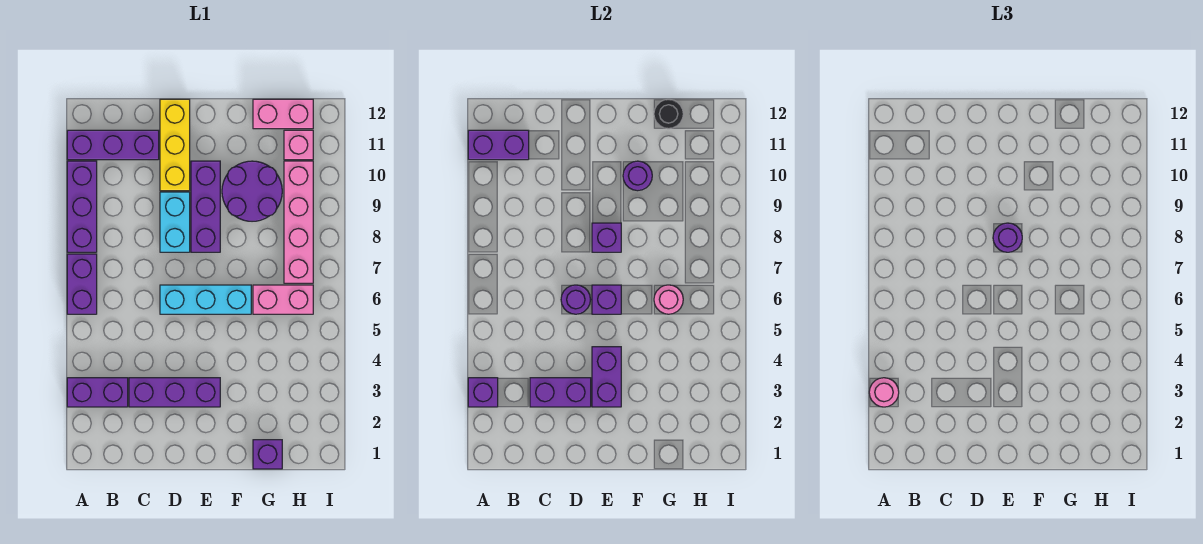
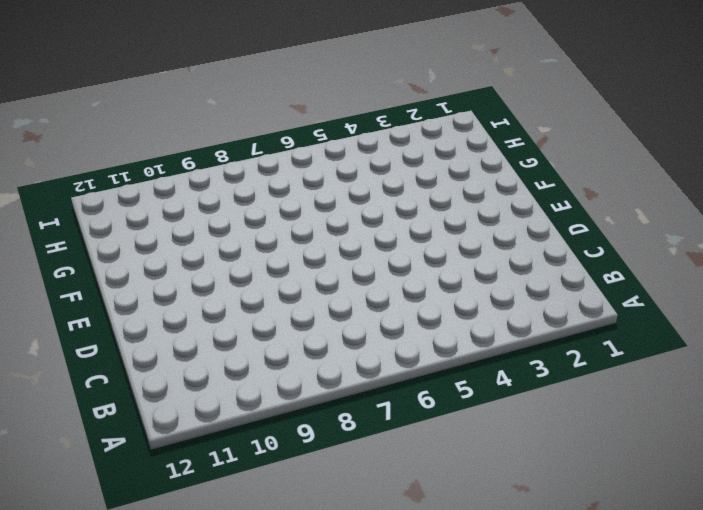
none -> purple brick A3:B3 level 1
none -> purple brick A6:A7 level 1
none -> purple brick A8:A10 level 1

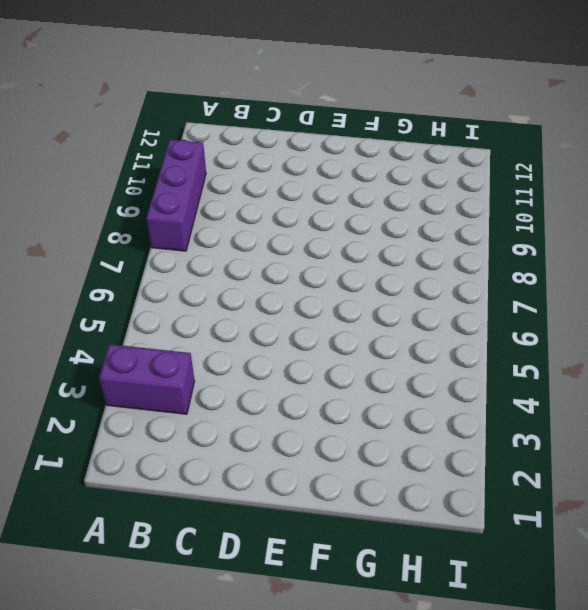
none -> purple brick A6:A7 level 1
none -> purple brick A11:C11 level 1
none -> purple brick C3:E3 level 1

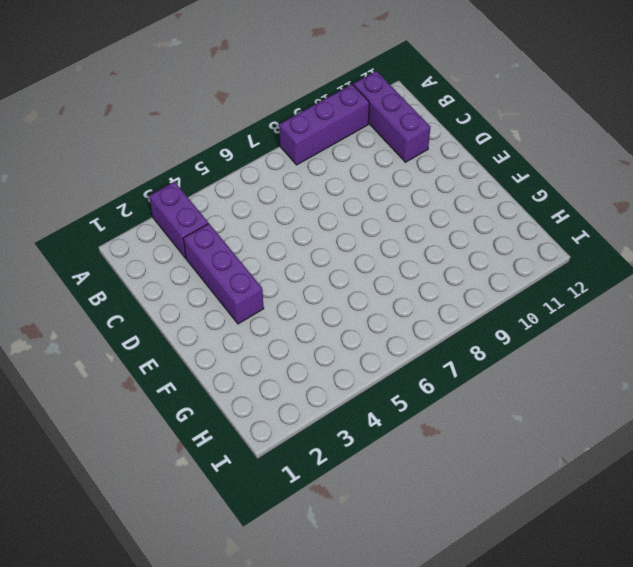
none -> purple brick A6:A7 level 1
none -> cyan brick D6:F6 level 1
none -> cyan brick D8:D9 level 1

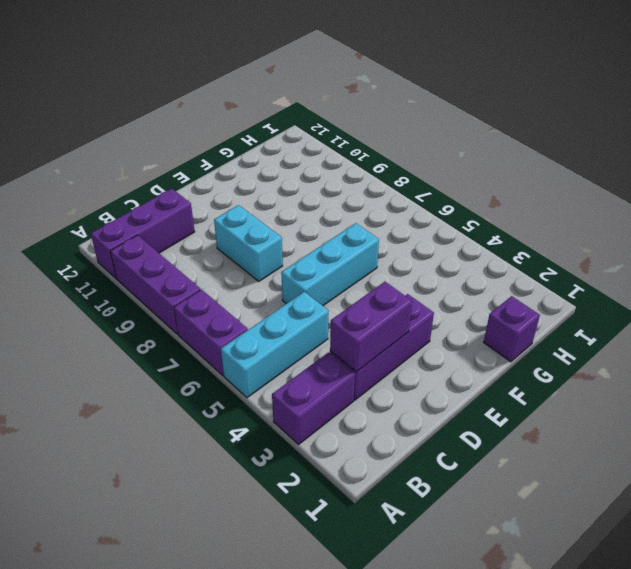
cyan brick A5:C5 level 1 -> none
none -> yellow brick D10:D12 level 1
none -> purple brick E8:E10 level 1
none -> purple round brick F9:G10 level 1

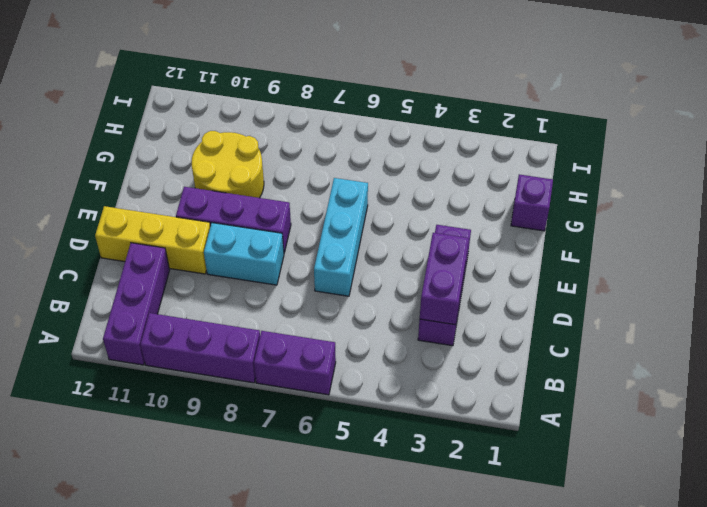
yellow round brick F9:G10 level 1 -> purple round brick F9:G10 level 1
none -> purple brick A3:B3 level 1
none -> pink brick G6:H6 level 1
none -> pink brick G12:H12 level 1

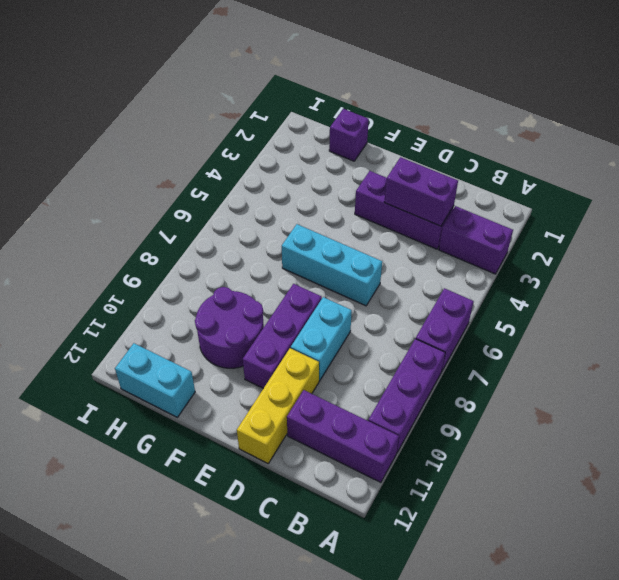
cyan brick G12:H12 level 1 -> pink brick G12:H12 level 1
none -> pink brick G6:H6 level 1
none -> pink brick H7:H10 level 1
none -> pink brick H11 level 1

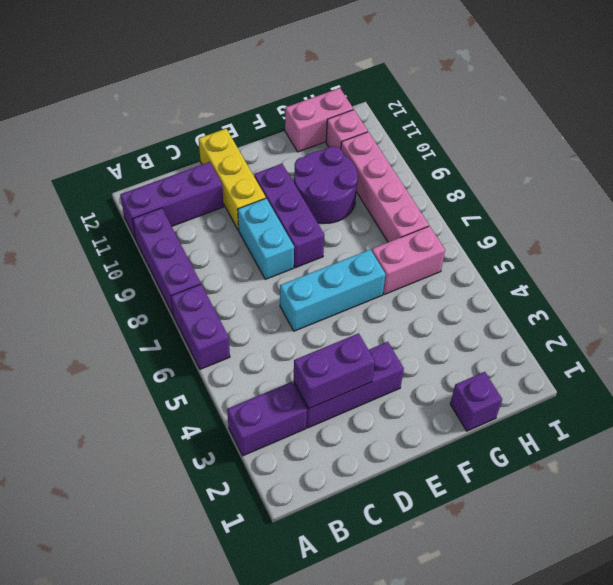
none -> purple brick A3 level 2
none -> purple brick A11:B11 level 2
none -> purple round brick D6 level 2

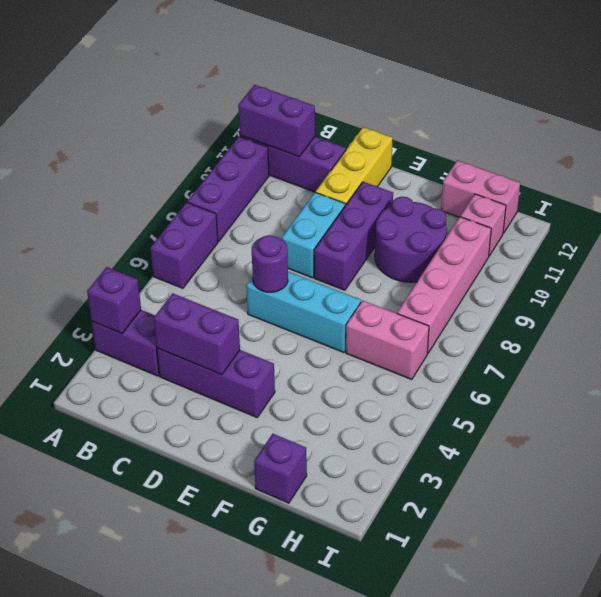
none -> purple brick E3:E4 level 2
none -> purple brick E6 level 2
none -> purple brick E8 level 2

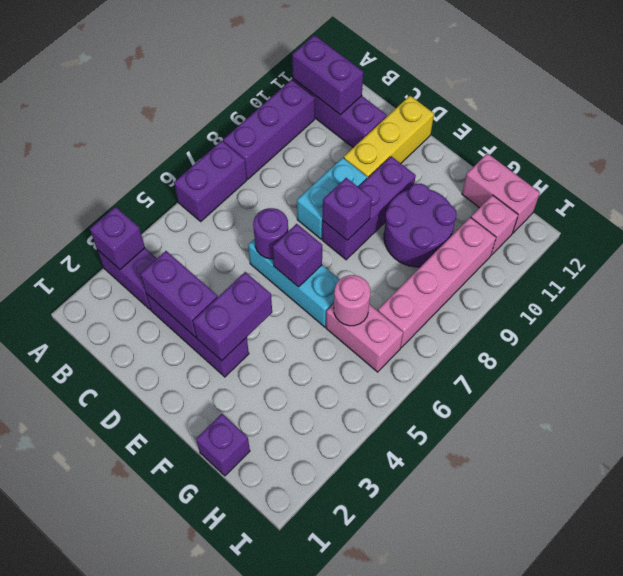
none -> purple round brick F10 level 2
none -> black round brick G12 level 2
none -> pink round brick A3 level 3

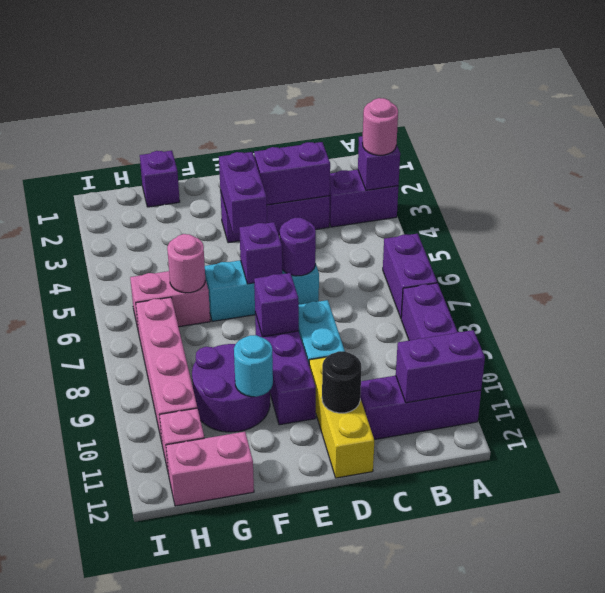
black round brick D11 level 2 -> black round brick G12 level 2
cyan round brick F10 level 2 -> purple round brick F10 level 2
none -> purple round brick E8 level 3

